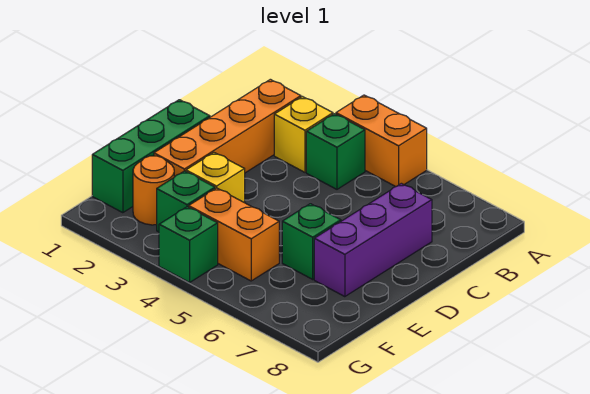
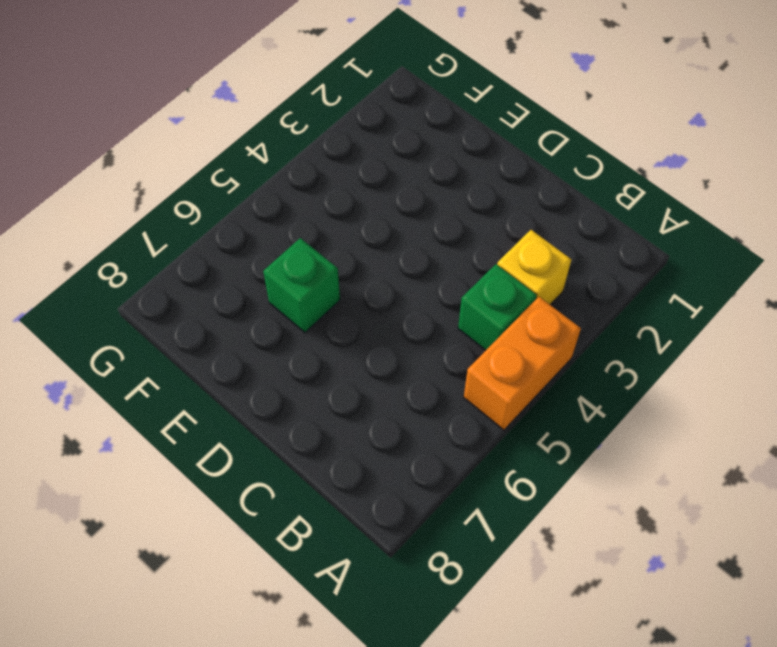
none -> orange brick B2:E2 level 1
none -> purple brick C7:E7 level 1
none -> green brick D1:F1 level 1

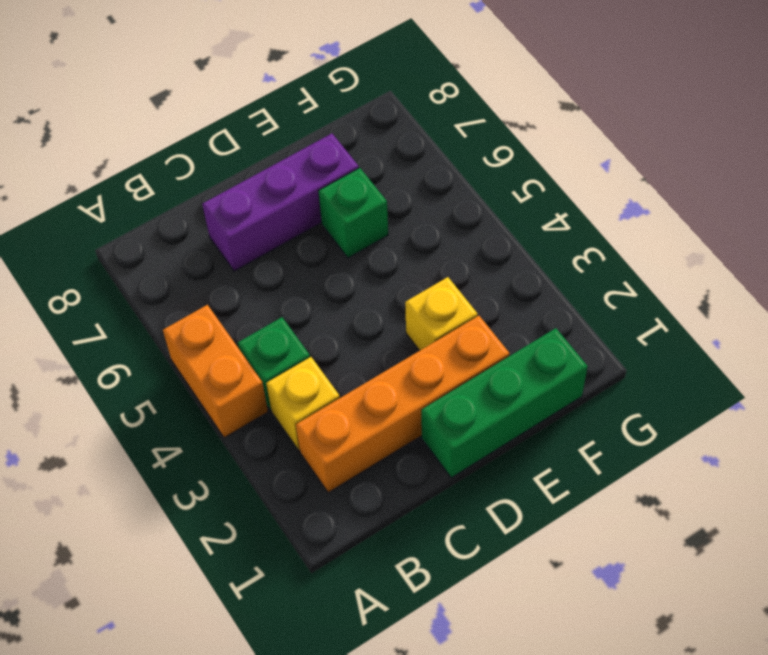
none -> orange round brick F2 level 1
none -> green brick F3 level 1
none -> orange brick F4:F5 level 1

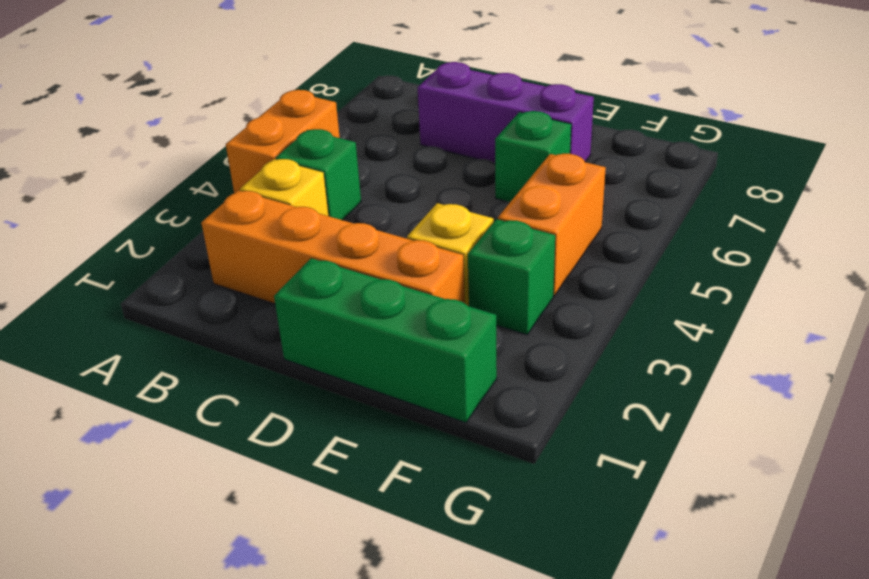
none -> orange round brick F2 level 1
none -> green brick G4 level 1

